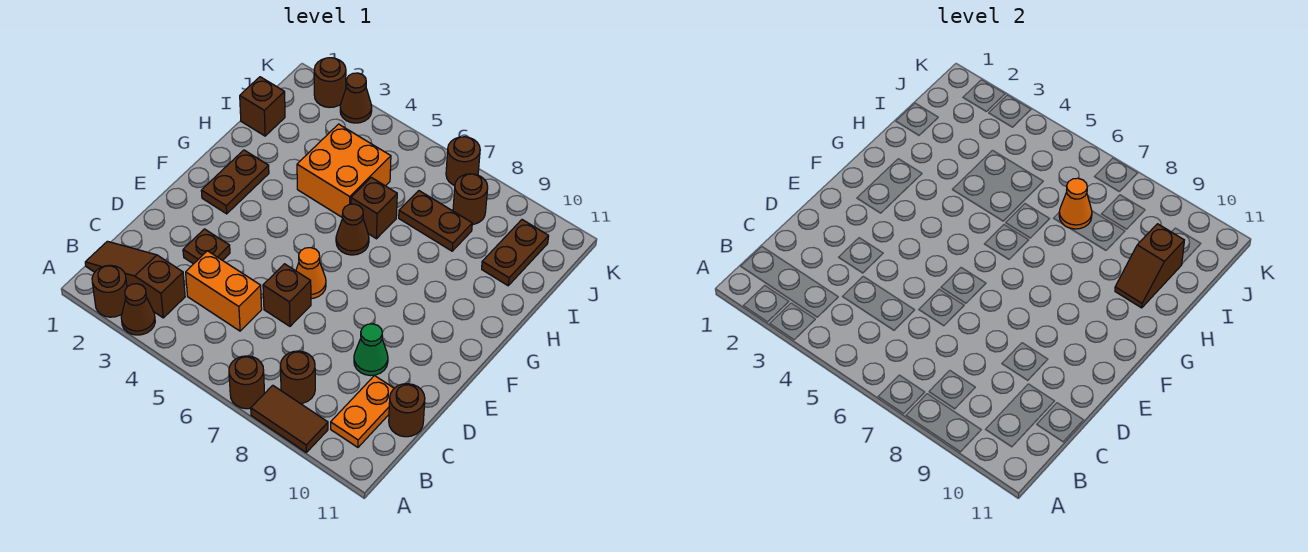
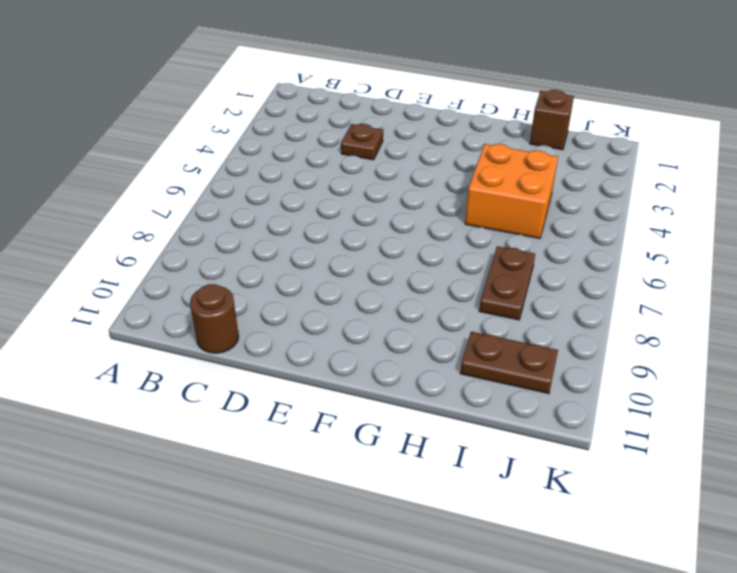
none -> brown round brick A2 level 1
none -> brown cone A3 level 1
none -> brown round brick A7 level 1

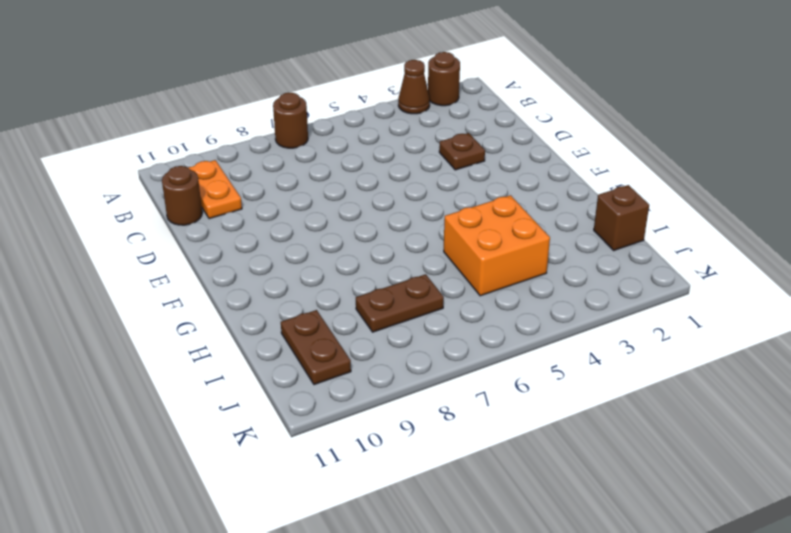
none -> brown tile A8:A9 level 1
none -> brown slope B1:B3 level 1 top 3
none -> brown round brick B8 level 1

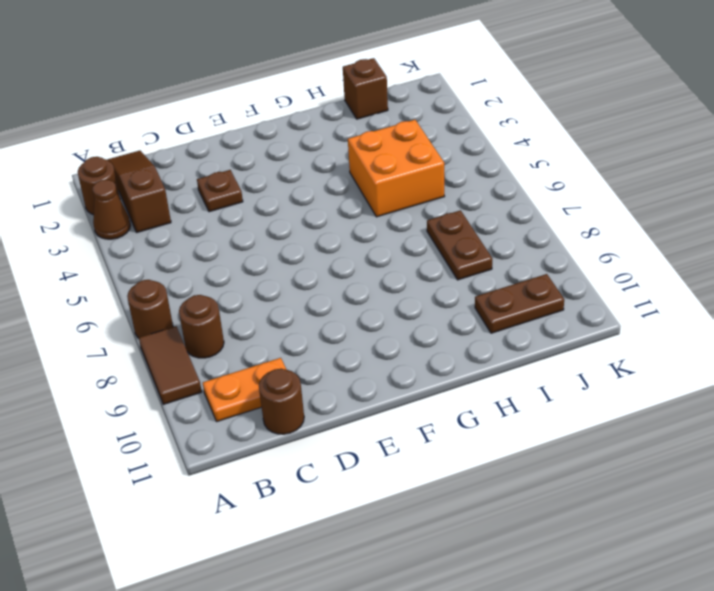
none -> orange brick C4:C5 level 1
none -> brown brick D6 level 1
none -> green cone D9 level 1

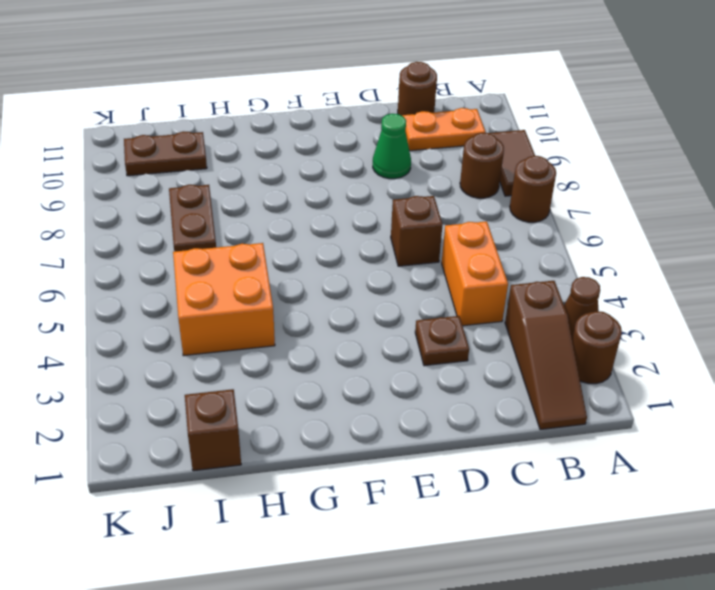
none -> orange cone E6 level 1
none -> brown plate F2:G2 level 1
none -> brown cone G6 level 1

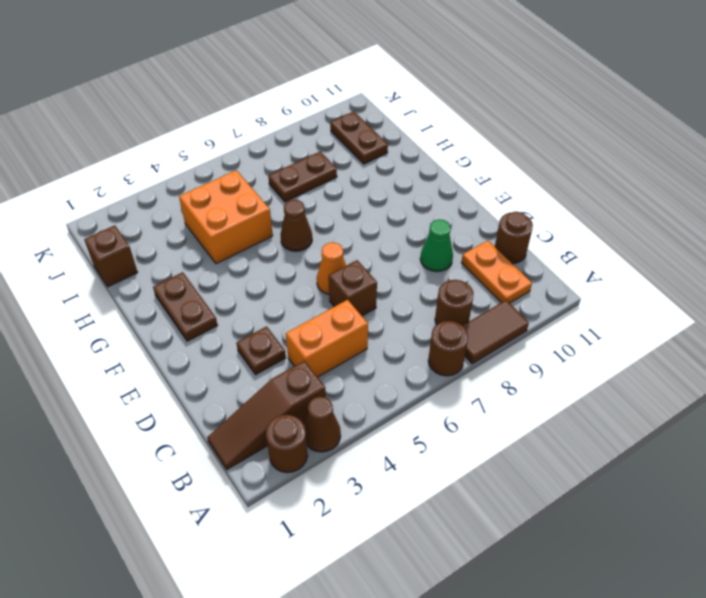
none -> brown brick H6 level 1
none -> brown round brick J8 level 1
none -> brown round brick K2 level 1

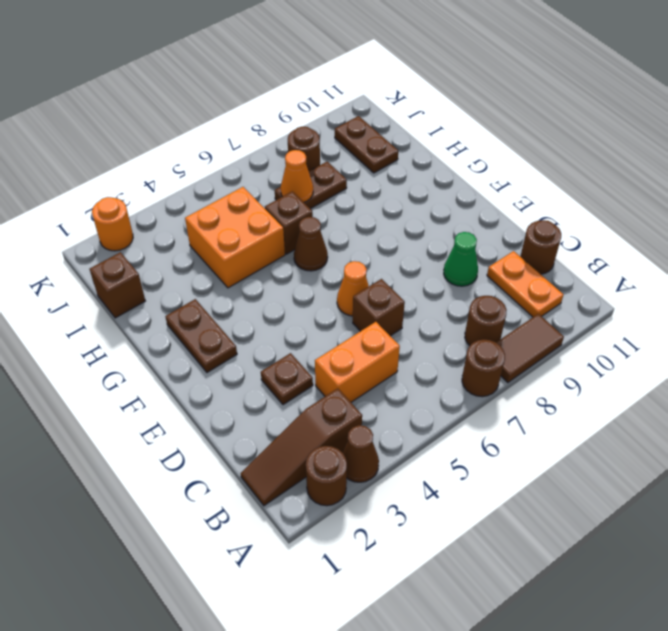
orange round brick K2 level 1 -> brown round brick K2 level 1
none -> brown cone K3 level 1
none -> brown round brick K7 level 1
none -> brown slope H10:I10 level 2 top I

